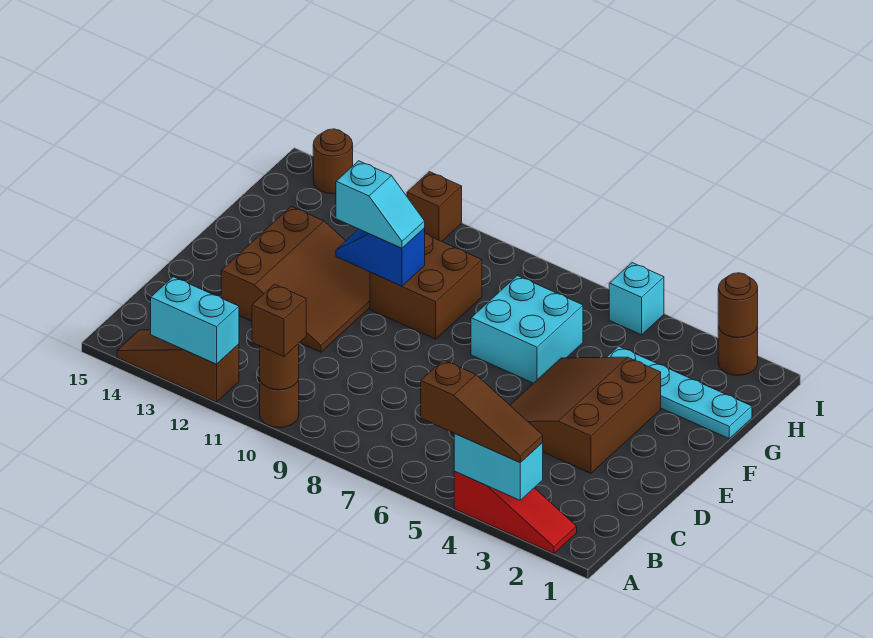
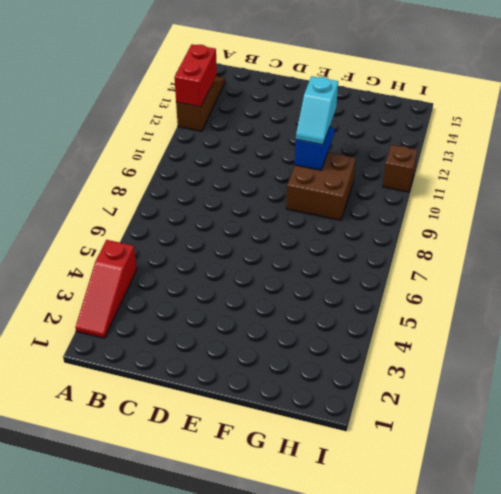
red brick A12:A13 level 2 -> cyan brick A12:A13 level 2
none -> brown round brick A10 level 1
none -> brown slope D3:F5 level 1 top 3
none -> brown slope D11:F13 level 1 top 13

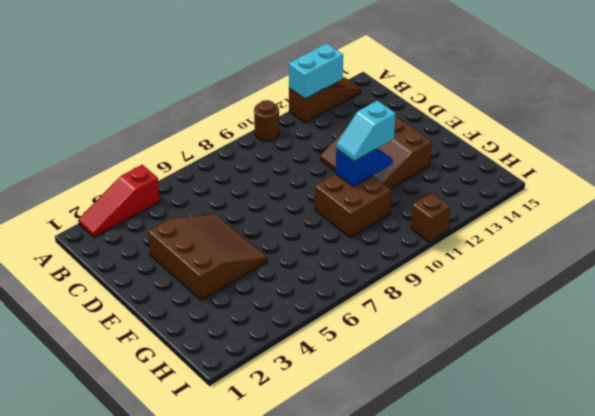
none -> cyan brick F6:G7 level 1
none -> cyan plate G1:G4 level 1
none -> brown round brick I2 level 1

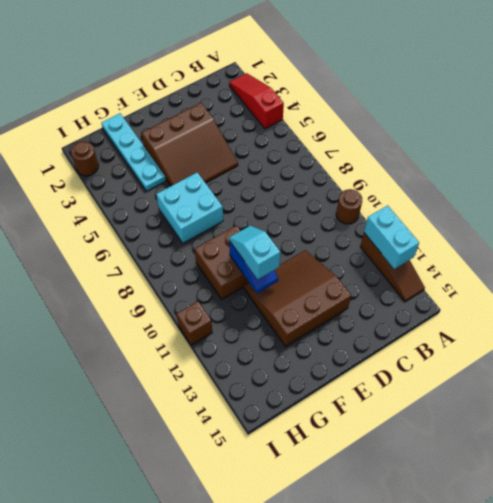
none -> cyan brick I5 level 1
none -> brown round brick I14 level 1
none -> cyan brick A3:A4 level 2

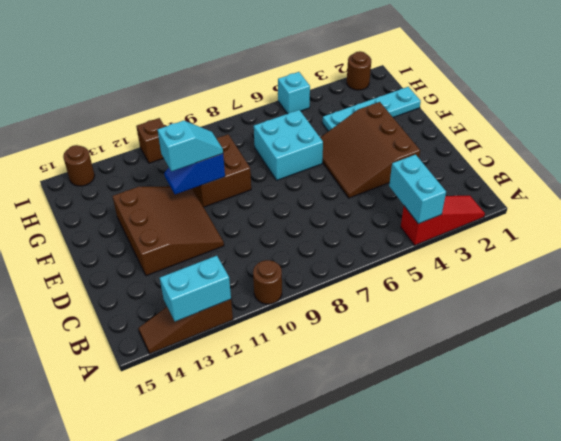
cyan brick A4:B4 level 2 -> cyan brick A3:A4 level 2
none -> brown round brick A10 level 2
none -> brown round brick I2 level 2
none -> brown slope A3:A5 level 3 top 5

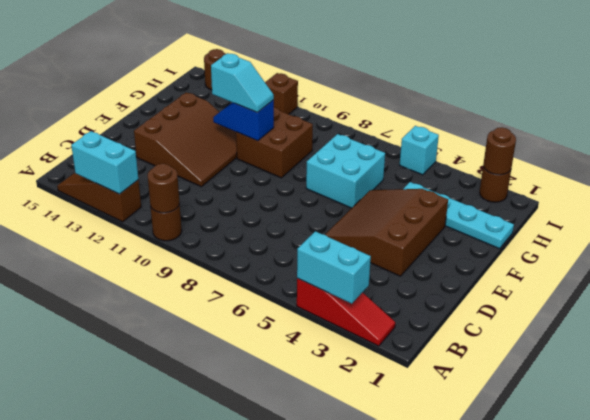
none -> brown slope A3:A5 level 3 top 5
none -> brown brick A10 level 3

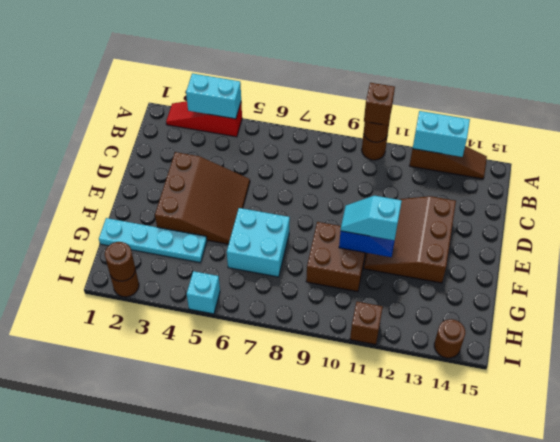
none -> brown slope A3:A5 level 3 top 5

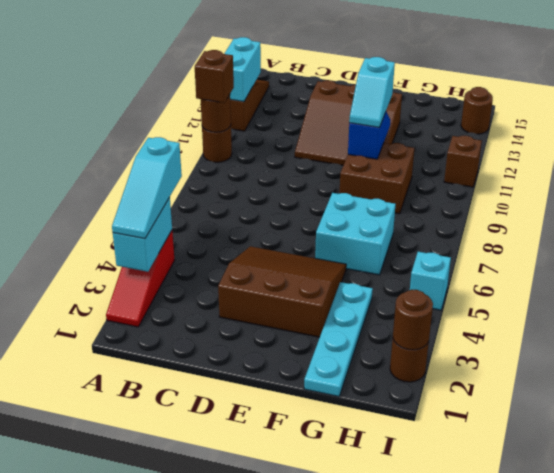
cyan slope A3:A5 level 3 top 5 -> brown slope A3:A5 level 3 top 5

